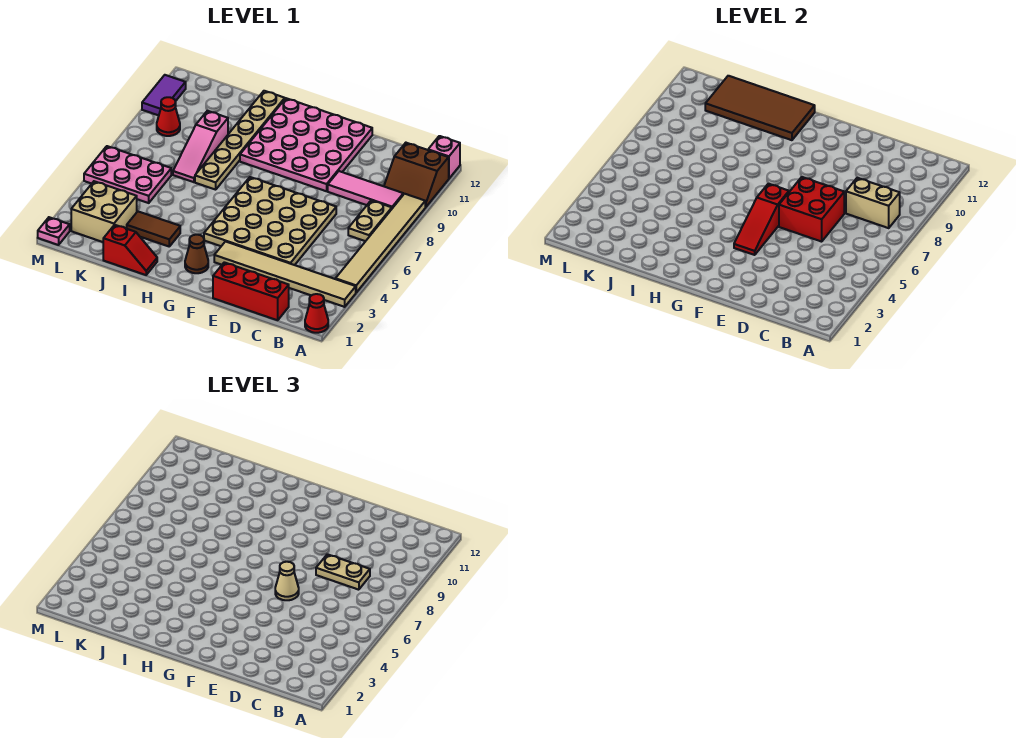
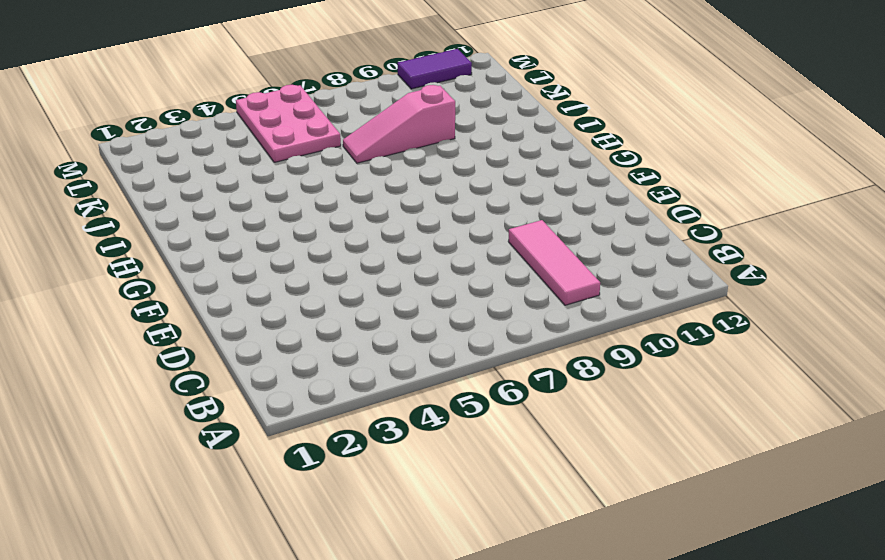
none -> red cone A1 level 1
none -> tan tile A3:F3 level 1
none -> tan tile A4:A9 level 1

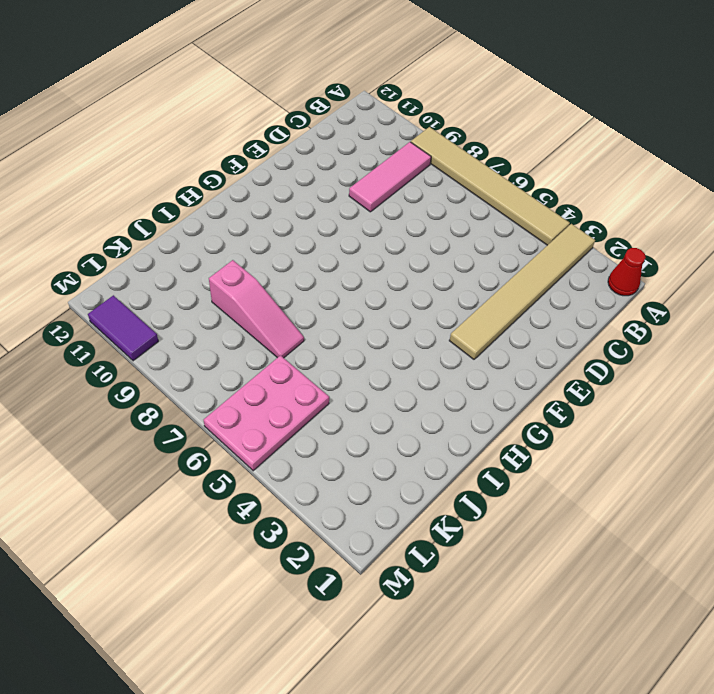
none -> brown slope A10:B11 level 1 top 11
none -> pink brick A12 level 1
none -> tan plate B7:B8 level 1

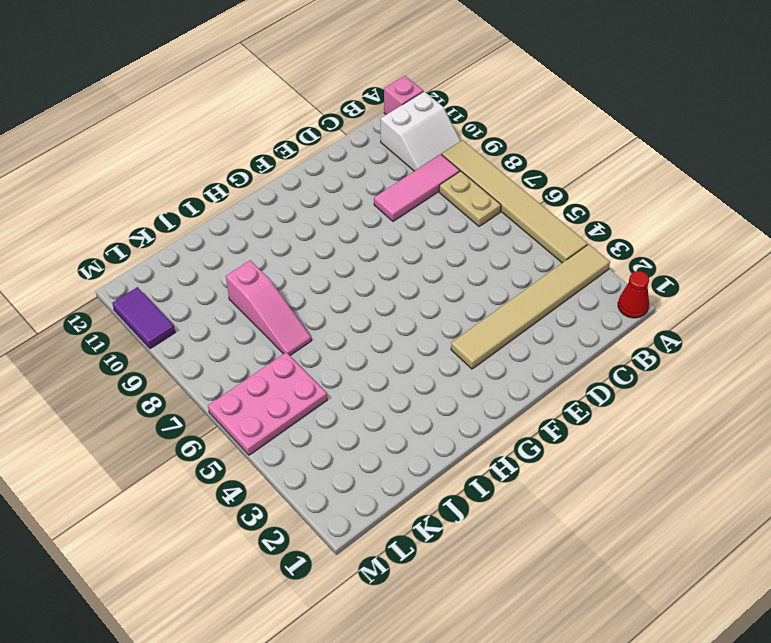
white slope A10:B11 level 1 top 11 -> brown slope A10:B11 level 1 top 11
none -> red brick C1:E1 level 1
none -> tan plate D4:G7 level 1
none -> pink plate E9:H12 level 1

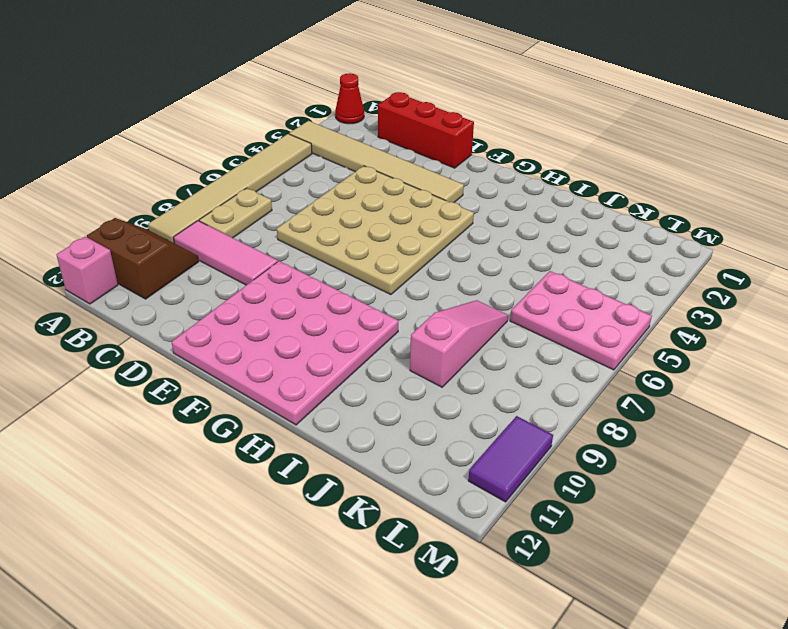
none -> brown cone G2 level 1
none -> red slope I1:J1 level 1 top J
none -> brown tile I3:J3 level 1

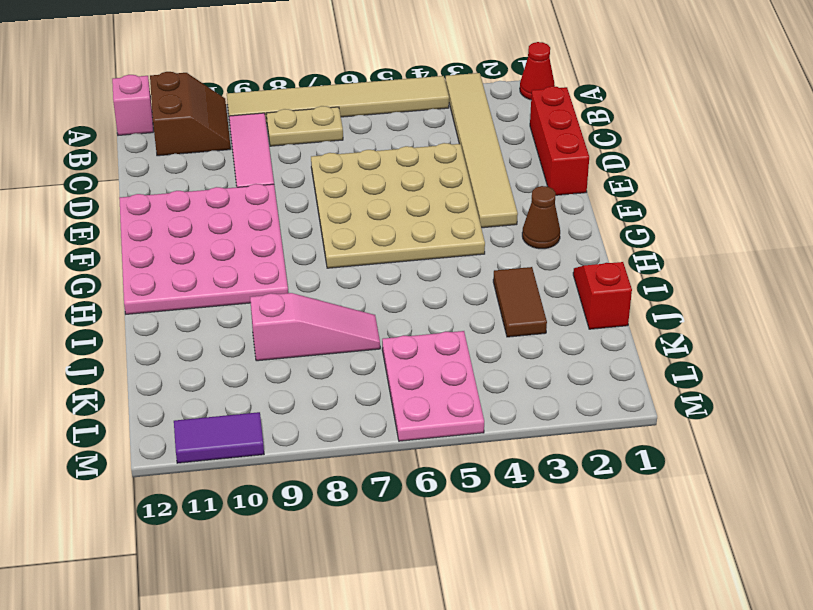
none -> tan plate I7:I12 level 1
none -> tan brick K2:L3 level 1
none -> red cone L9 level 1

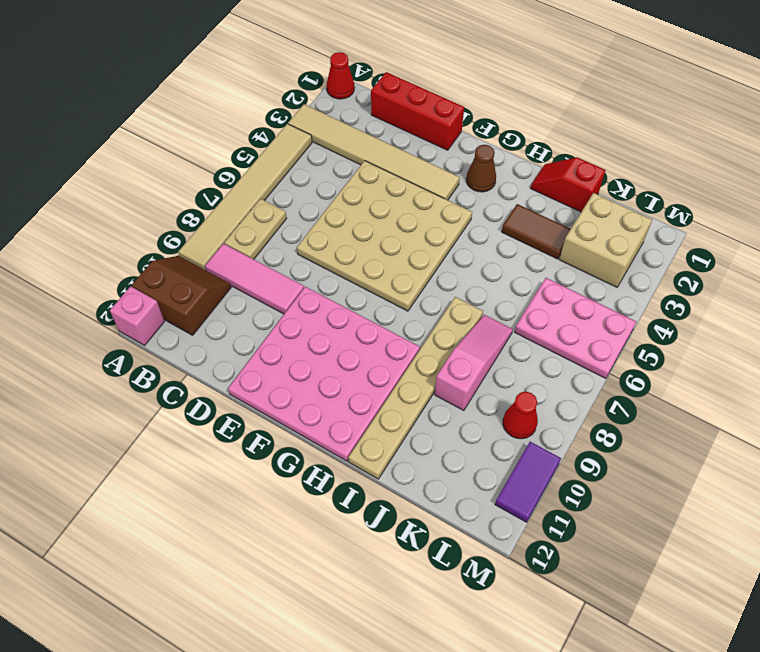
none -> pink plate M1 level 1
none -> tan brick B8:C8 level 2
none -> red brick D6:E7 level 2

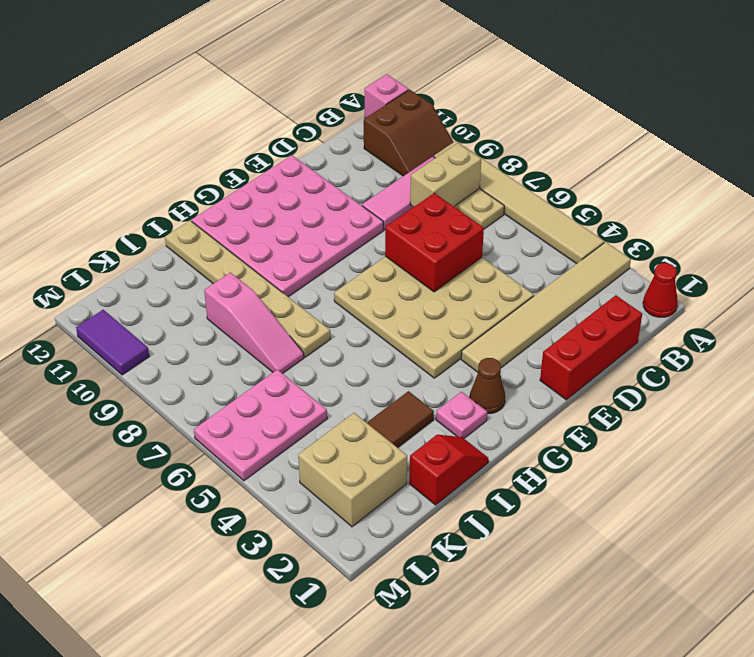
pink plate H2 level 1 -> pink plate M1 level 1
none -> red cone L9 level 1
none -> red slope F4:F6 level 2 top 6
none -> brown tile H11:K12 level 2

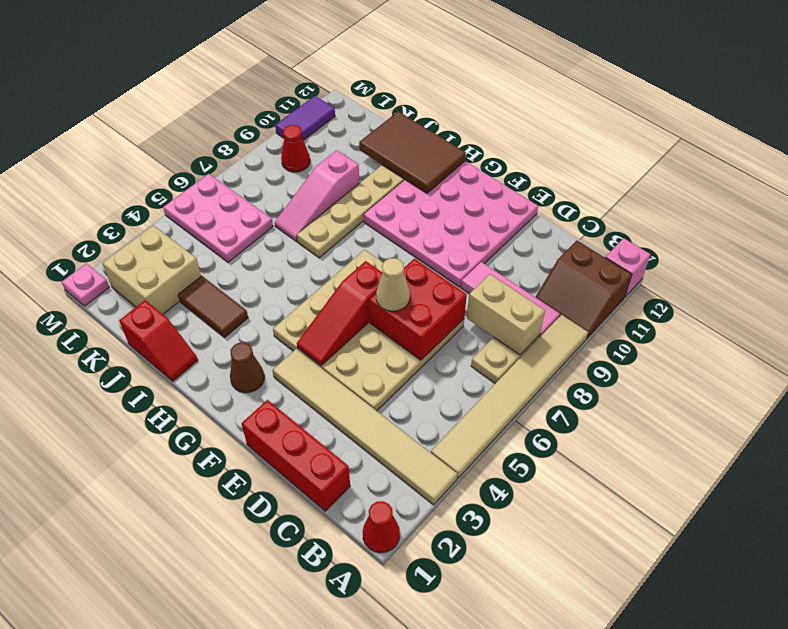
brown tile H11:J12 level 2 -> brown tile H11:K12 level 2
none -> tan plate C8:D8 level 3

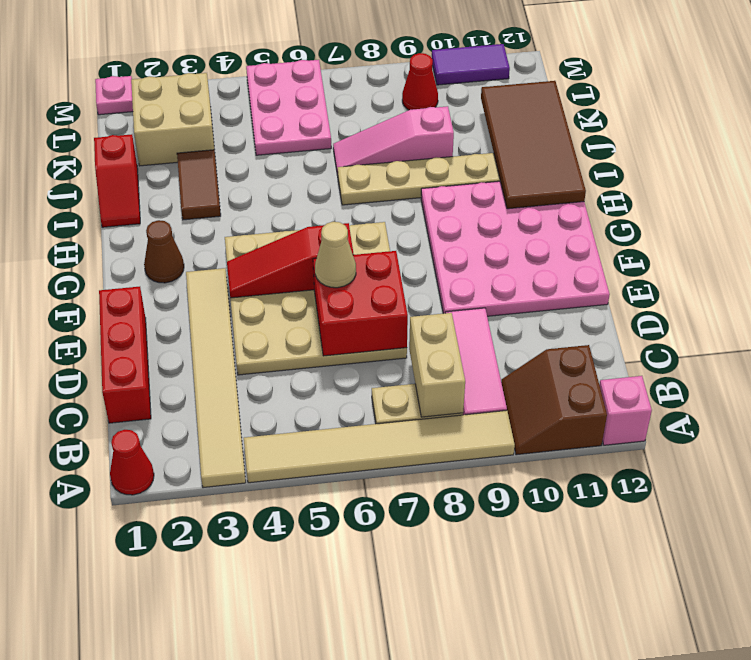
none -> tan plate C8:D8 level 3

